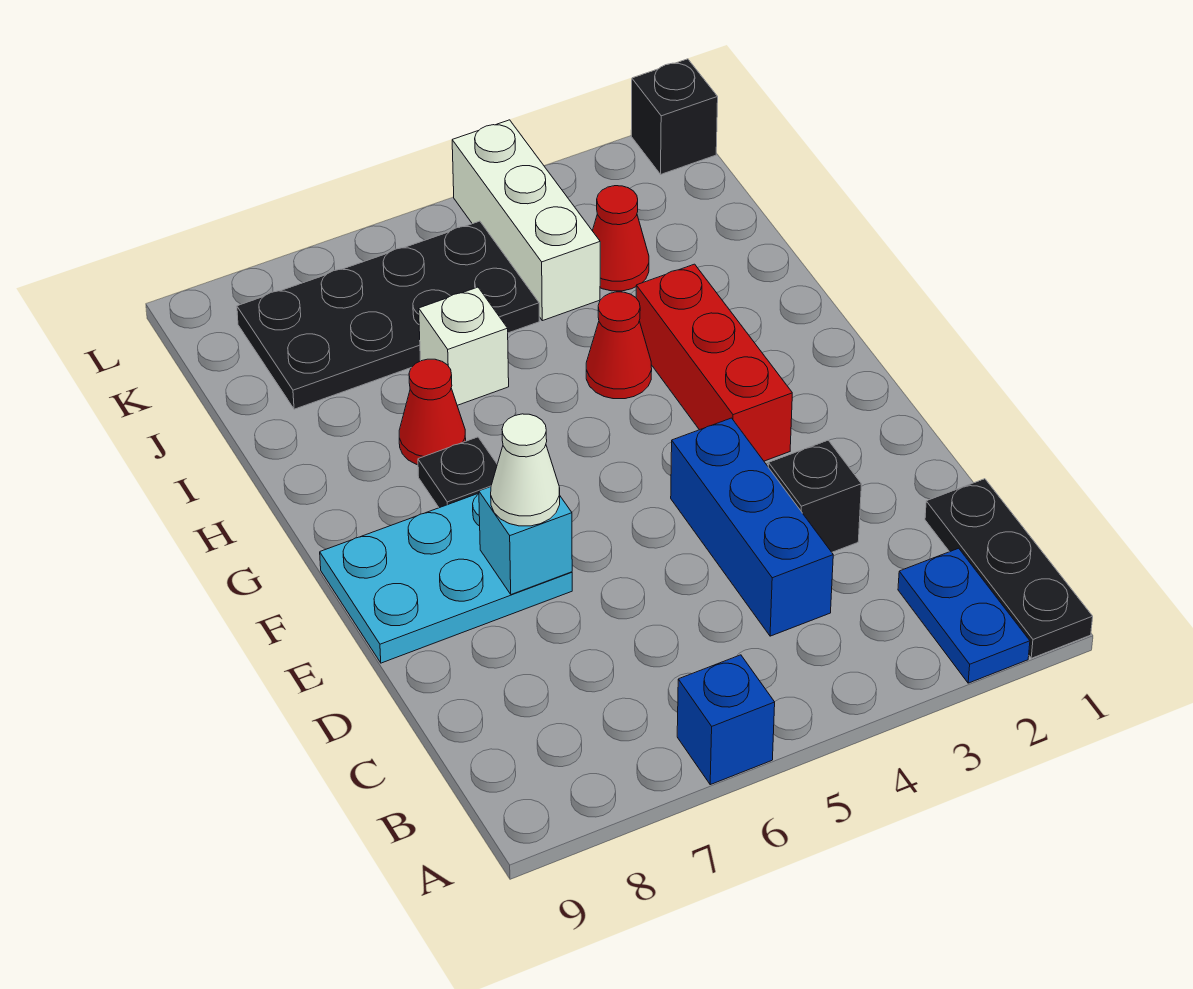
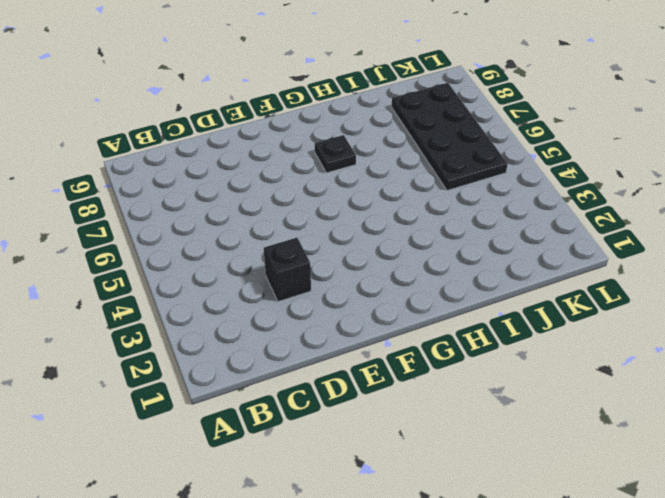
none -> black plate A1:C1 level 1
none -> blue plate A2:B2 level 1
none -> blue brick A6 level 1

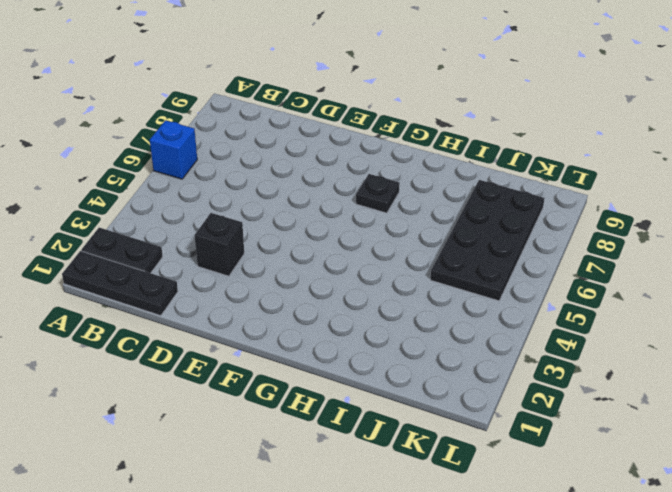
black plate A2:B2 level 1 -> blue plate A2:B2 level 1
none -> blue brick C4:E4 level 1
none -> cyan plate E7:F9 level 1
none -> red brick F3:H3 level 1

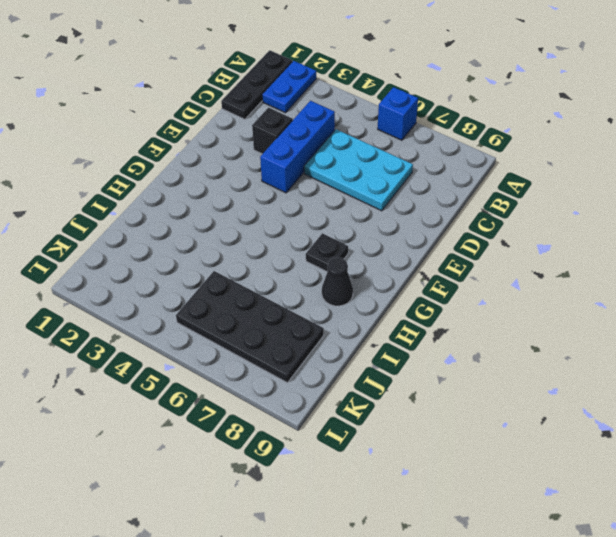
cyan plate C5:D7 level 1 -> cyan plate E7:F9 level 1
black cone H8 level 1 -> none
none -> red brick F3:H3 level 1
none -> red cone H4 level 1
none -> red cone H7 level 1

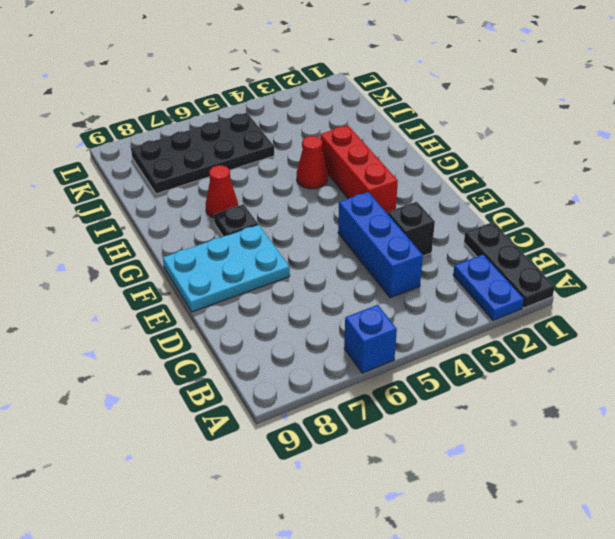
none -> white brick I6 level 1
none -> red cone J3 level 1
none -> white brick J4:L4 level 1

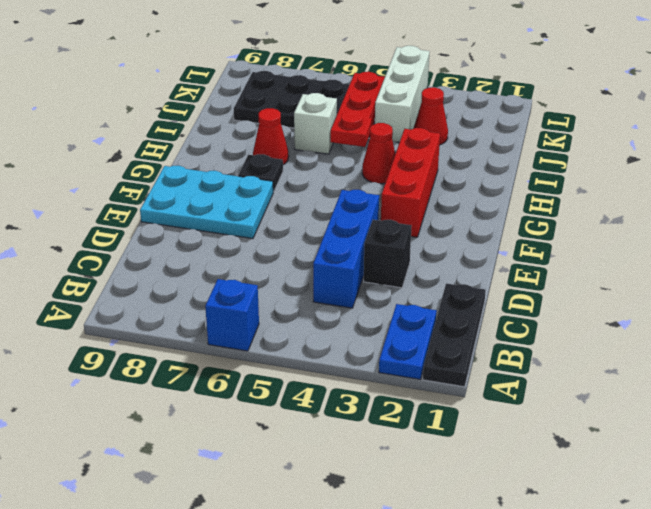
red plate I5:K5 level 2 -> none
none -> black brick L1 level 1
none -> cyan brick E7 level 2
none -> white cone E7 level 3

